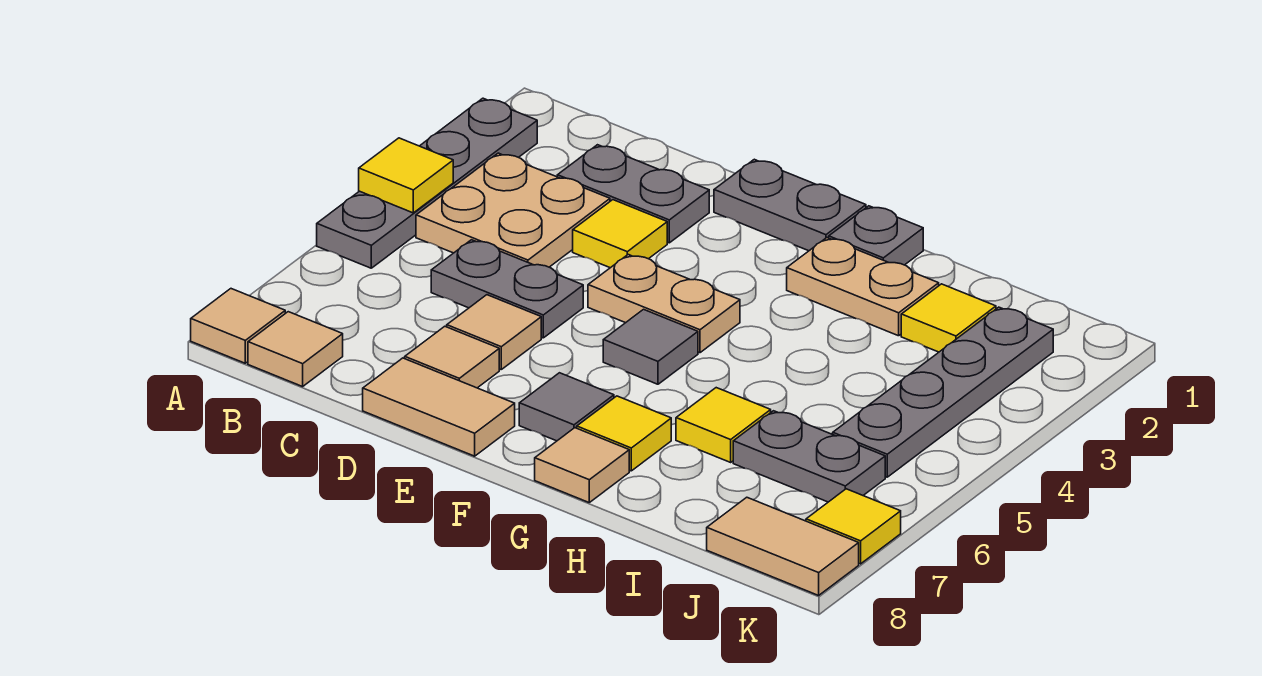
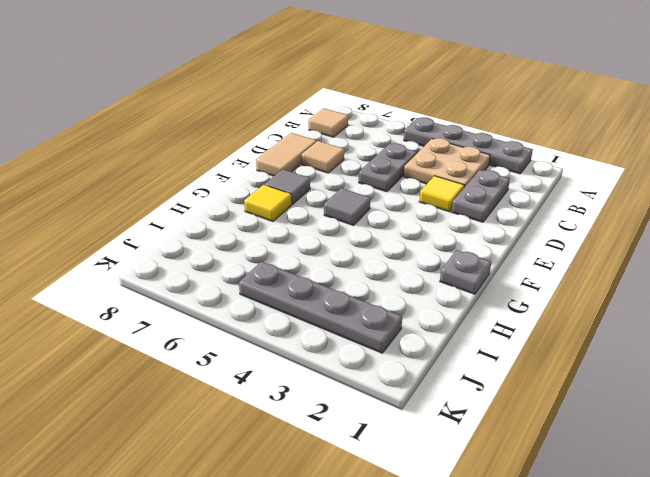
none -> tan tile A8 level 1
none -> tan tile D6 level 1
none -> grey plate E1:F1 level 1

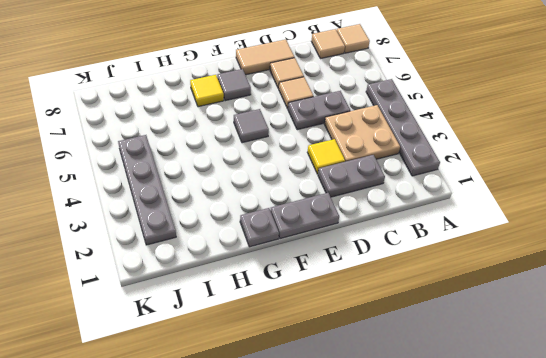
none -> tan plate E4:F4 level 1
none -> tan plate G2:H2 level 1
none -> tan tile G8 level 1

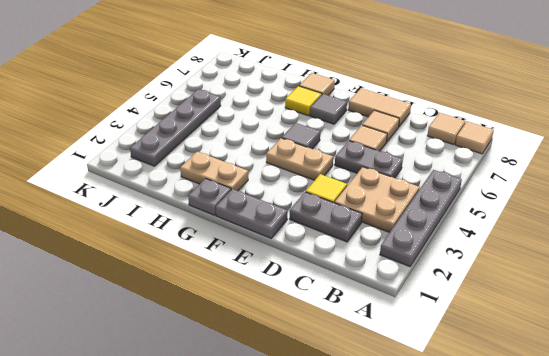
none -> yellow tile H6 level 1
none -> yellow tile I2 level 1
none -> grey plate I6:J6 level 1

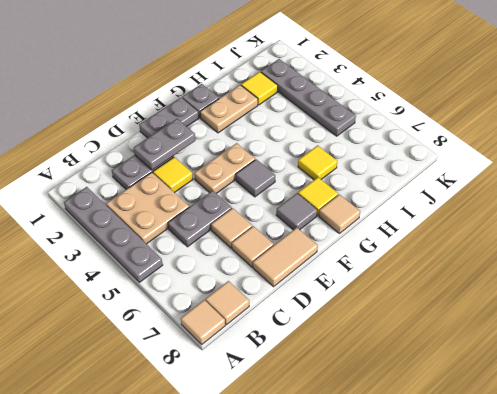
grey plate D2:E2 level 2 -> grey plate I6:J6 level 1
none -> tan tile J8:K8 level 1
none -> yellow tile K7 level 1
none -> yellow tile A4 level 2

